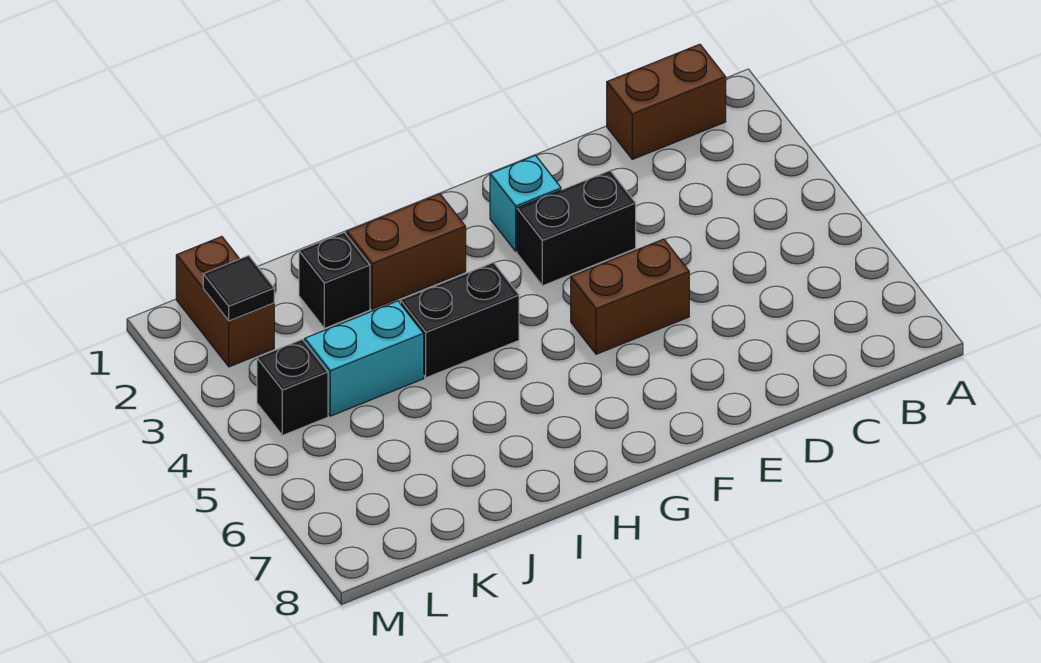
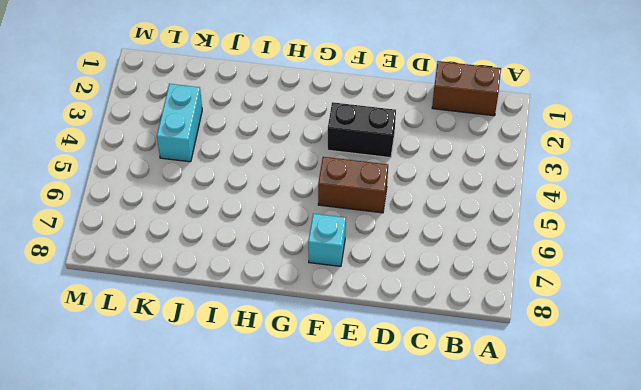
cyan brick F7 level 1 -> cyan brick F2 level 1
cyan brick K3:K4 level 1 -> cyan brick J4:K4 level 1
none -> brown brick H2:I2 level 1
none -> black brick H4:I4 level 1

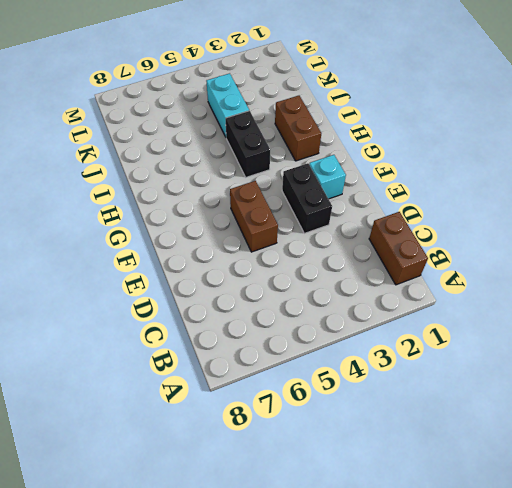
none -> black brick J2 level 1
none -> brown brick L1:L2 level 1

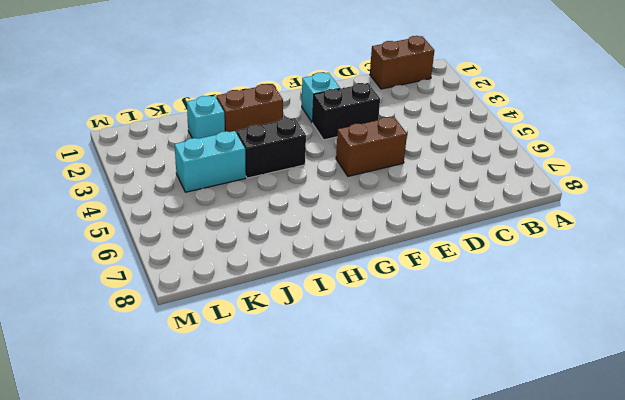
cyan brick J2 level 1 -> black brick J2 level 1
none -> brown brick L1:L2 level 1
none -> black brick L4 level 1

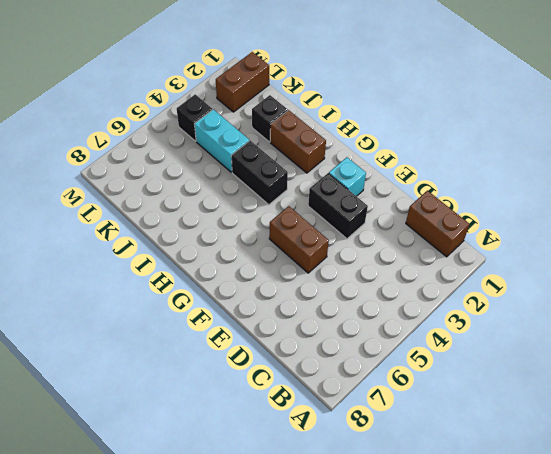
none -> black tile L2 level 2

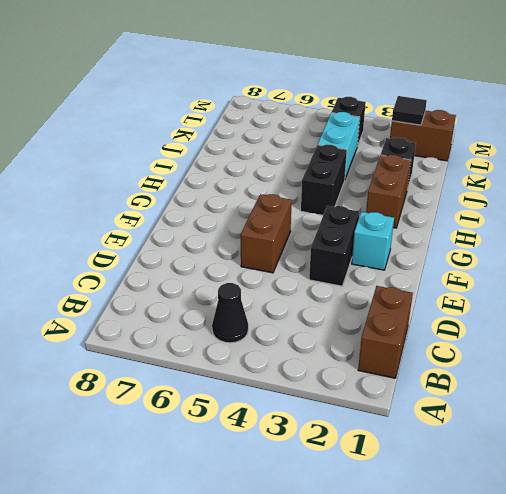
black cone B5 level 1 -> none

